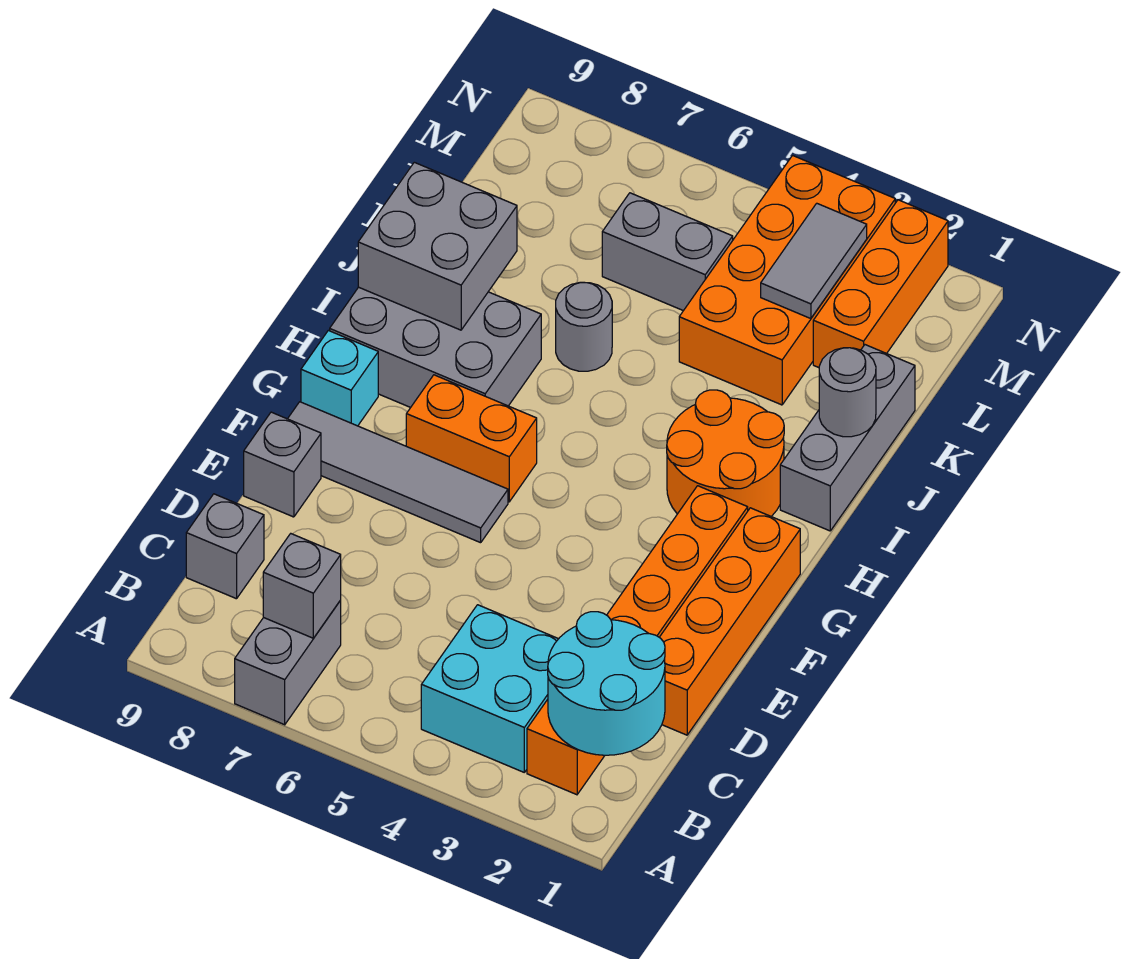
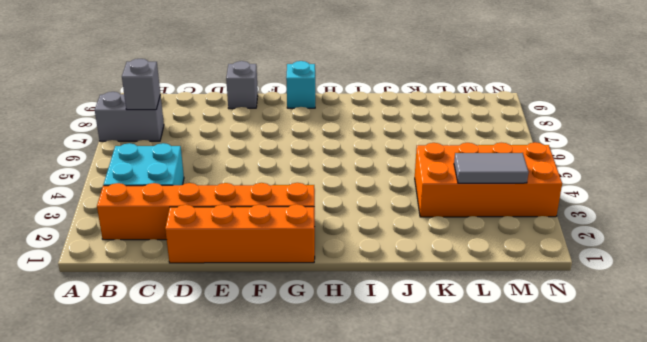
none -> grey brick C9 level 1
none -> grey tile F6:F9 level 1
none -> orange brick G6:G7 level 1

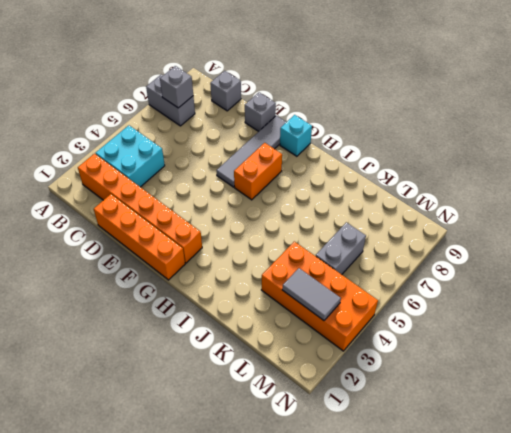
none -> orange round brick H2:I3 level 1
none -> grey brick H7:I9 level 1
none -> grey brick I1:K1 level 1

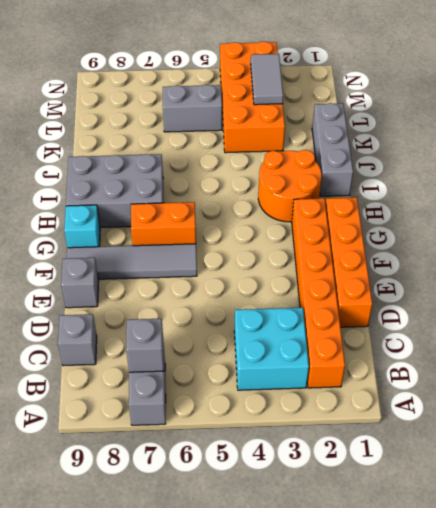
none -> grey round brick J6 level 1
none -> orange brick L2:N2 level 1
none -> cyan round brick B1:C2 level 2

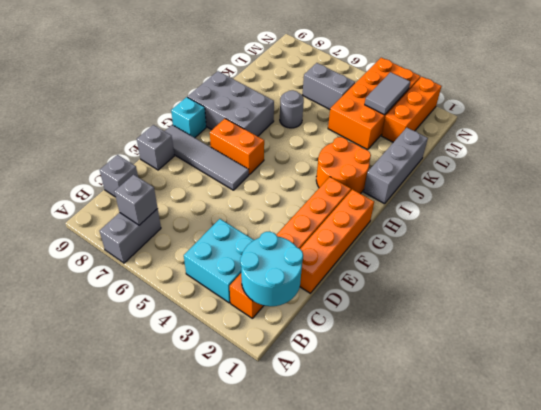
none -> grey brick I8:J9 level 2
none -> grey round brick J1 level 2

